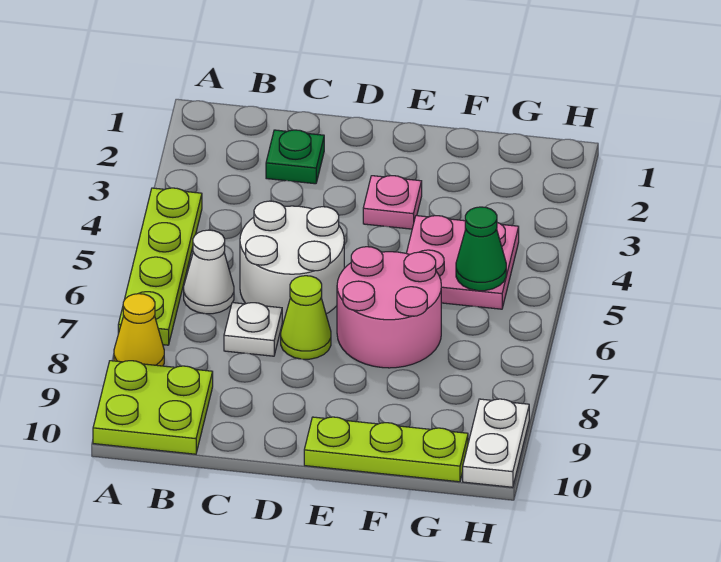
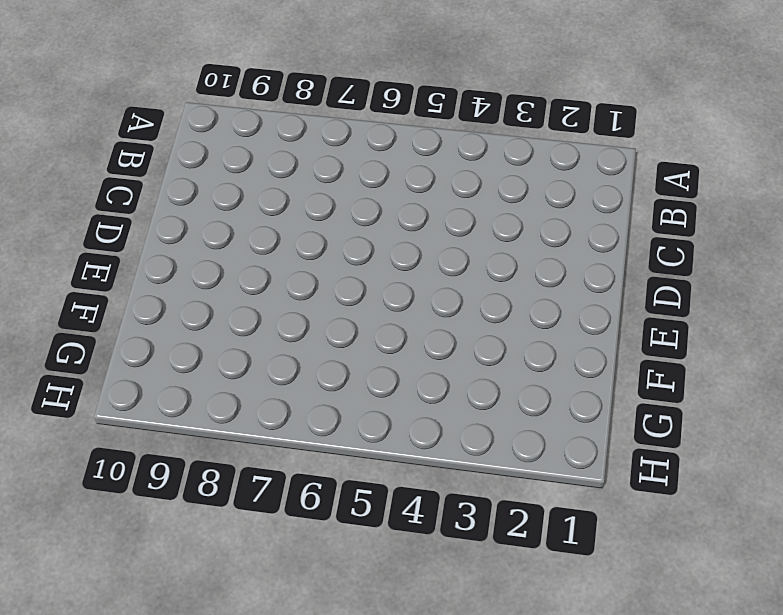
none -> lime plate A4:A7 level 1
none -> yellow cone A8 level 1
none -> lime plate A9:B10 level 1

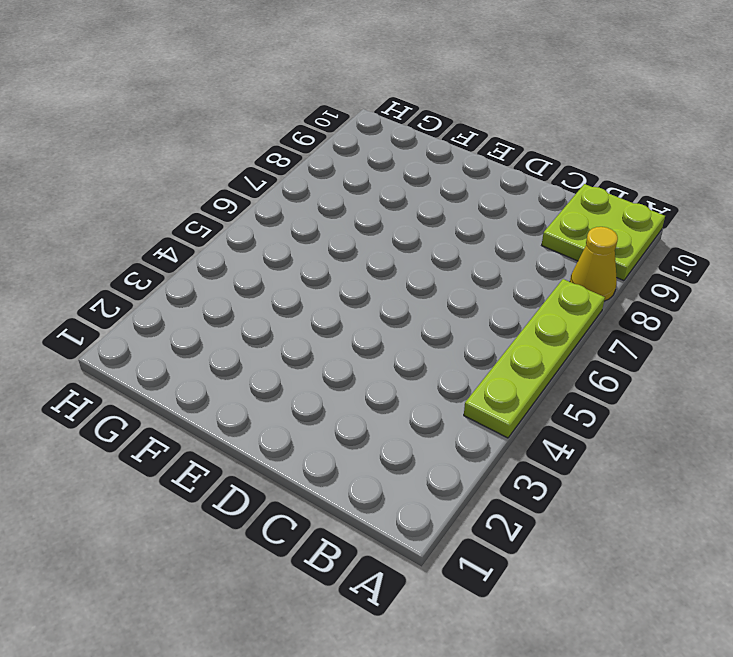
none -> white cone B6 level 1
none -> green plate C2 level 1
none -> white round brick C5:D6 level 1

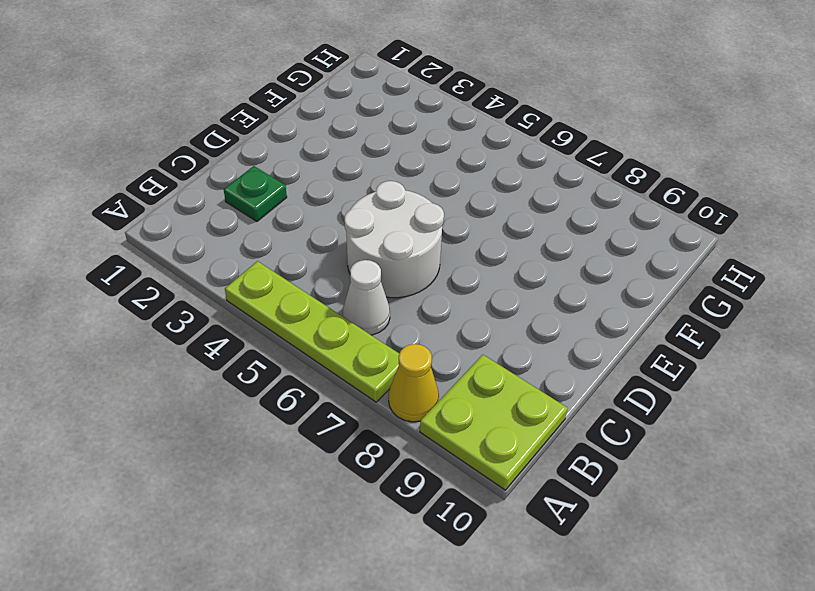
none -> white plate C7 level 1
none -> lime cone D7 level 1
none -> pink plate E3 level 1

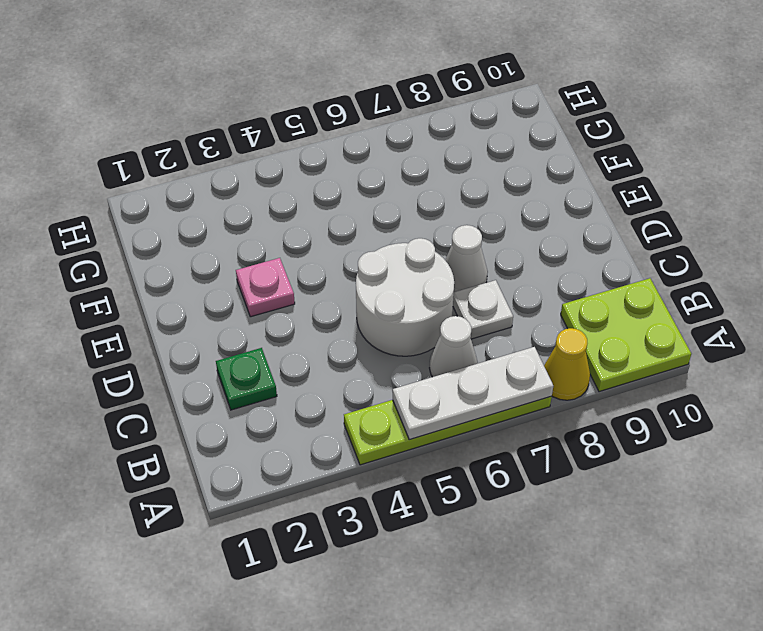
white plate A5:A7 level 2 -> none
white cone D7 level 1 -> lime cone D7 level 1
none -> pink round brick E6:F7 level 1
none -> lime plate E10:G10 level 1
none -> pink plate F4:G5 level 1

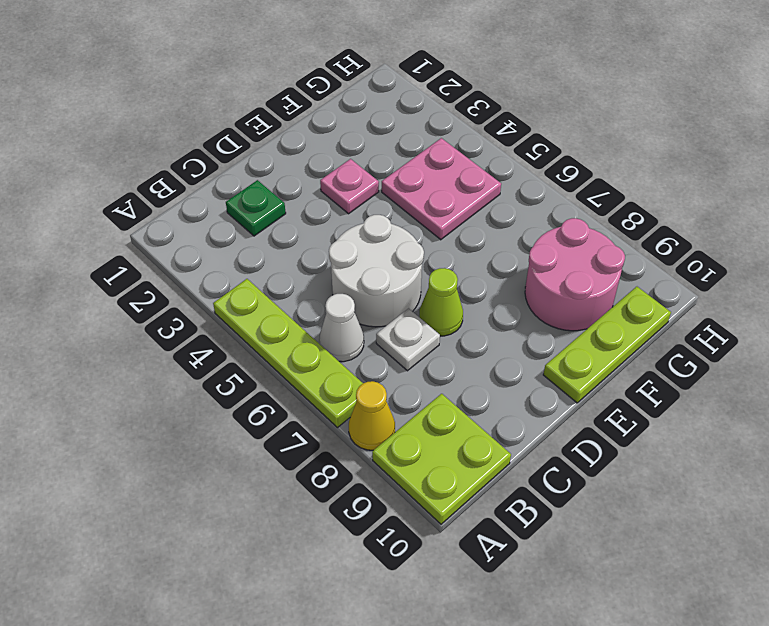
pink round brick F8:G9 level 1 -> pink round brick E6:F7 level 1
none -> white plate H9:H10 level 1
none -> green cone G5 level 2

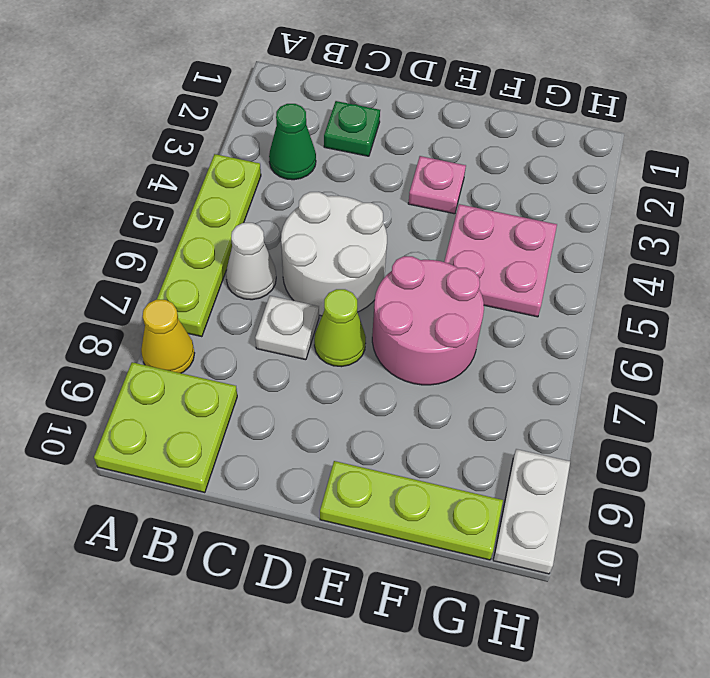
green cone B3 level 1 -> green cone G5 level 2

